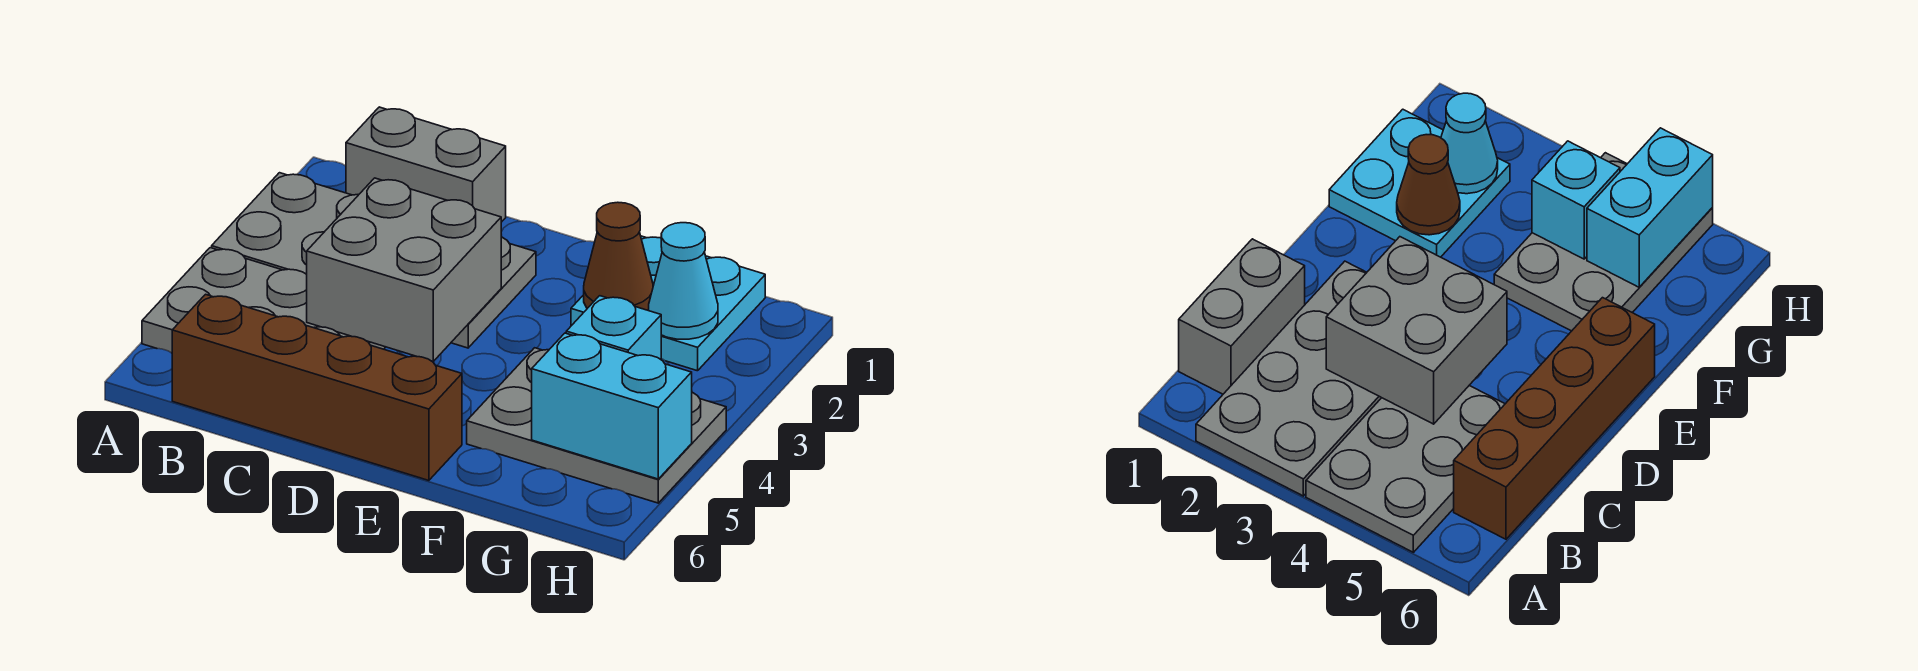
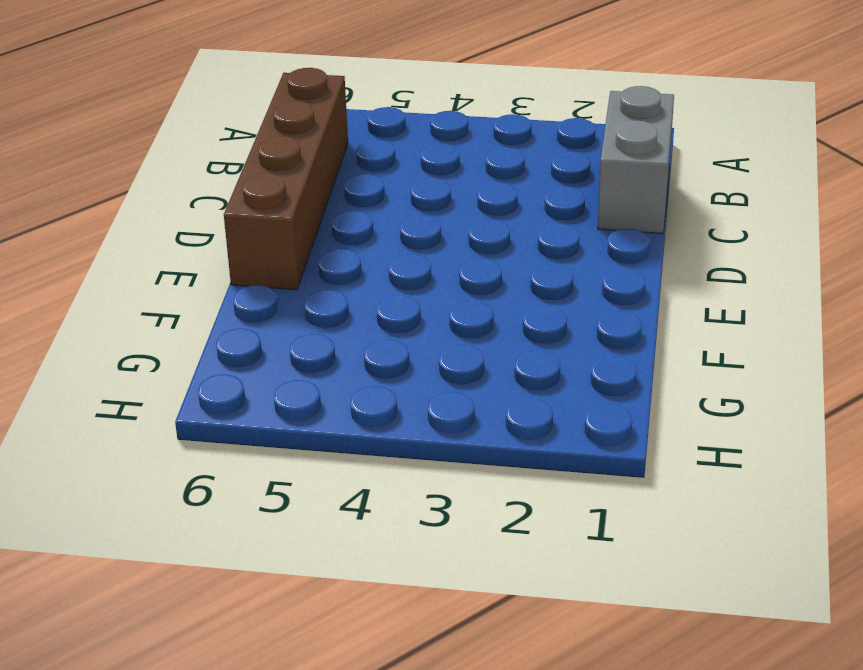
none -> grey plate A2:D3 level 1
none -> grey plate A4:C5 level 1

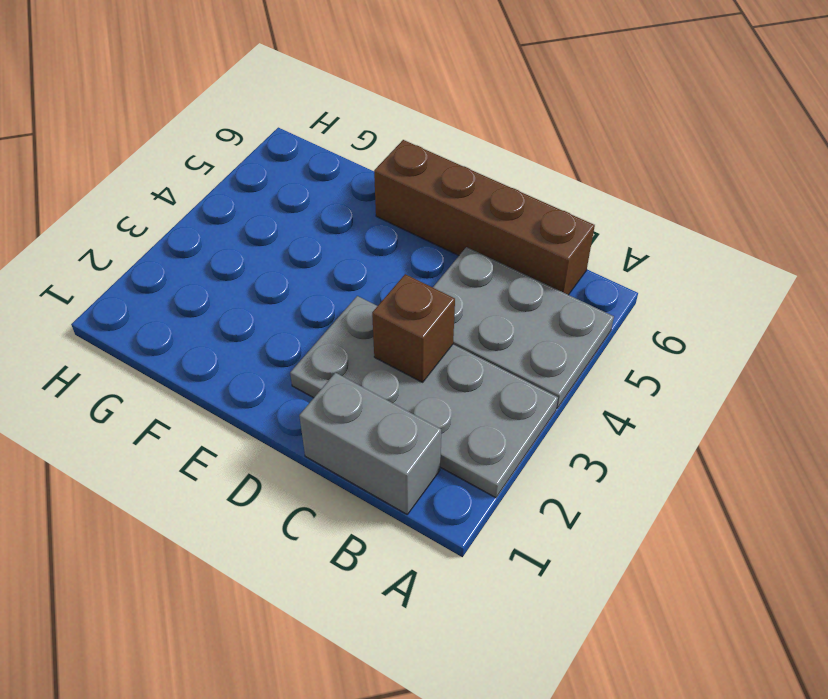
brown brick C3 level 2 -> grey brick C3:D4 level 2
none -> cyan plate F1:G2 level 1
none -> grey plate F4:H5 level 1

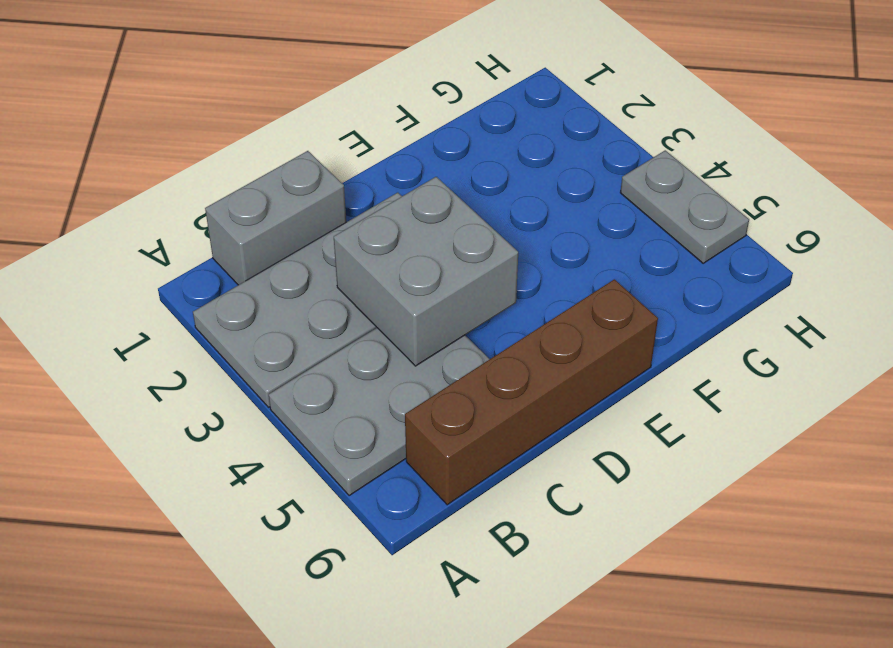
grey plate H4:H5 level 1 -> grey plate F4:H5 level 1
none -> cyan plate F1:G2 level 1
none -> brown cone F2 level 2

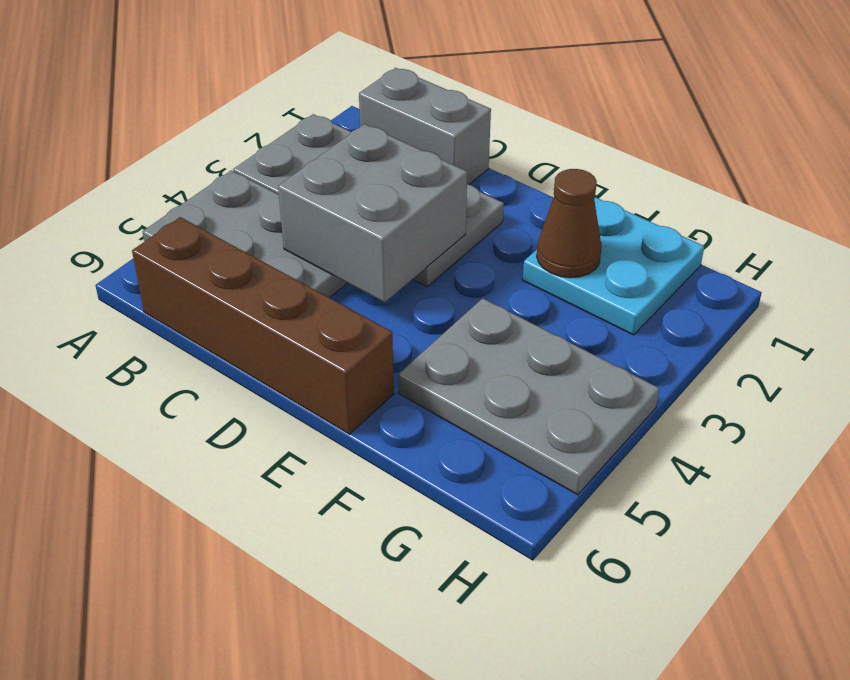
none -> cyan cone G2 level 2
none -> cyan brick G4 level 2

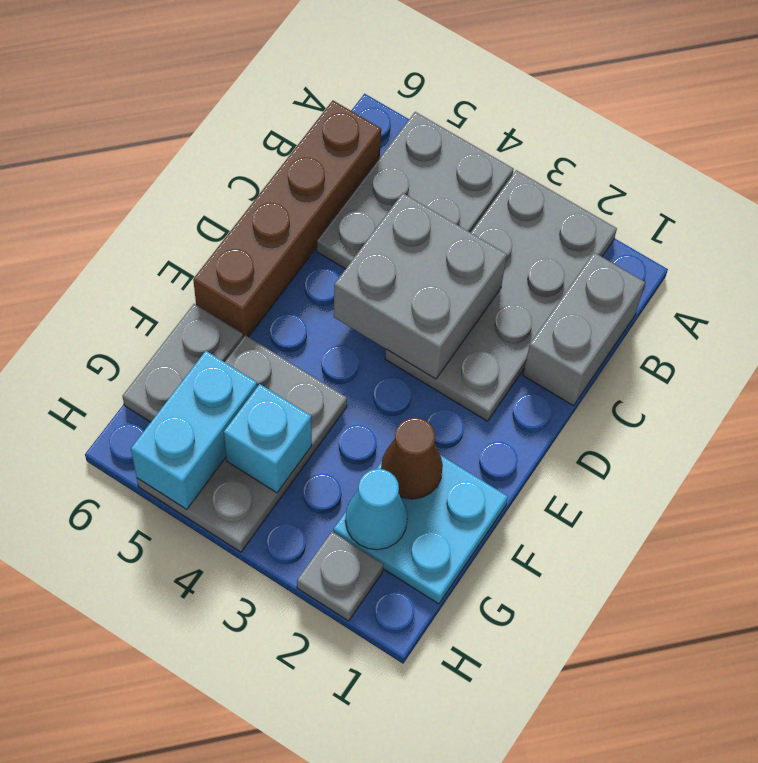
grey plate F6:G6 level 1 -> none
grey plate H2 level 1 -> none

